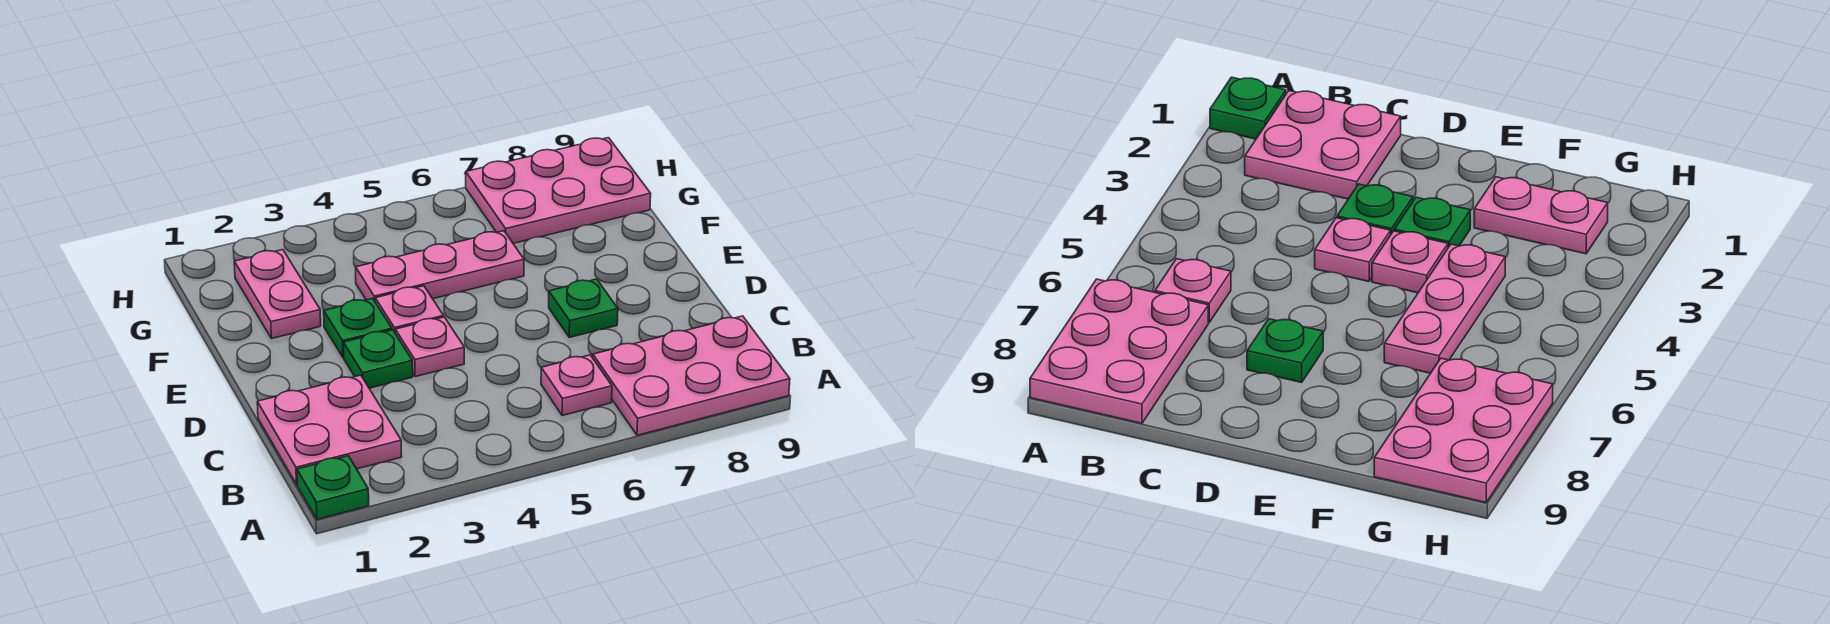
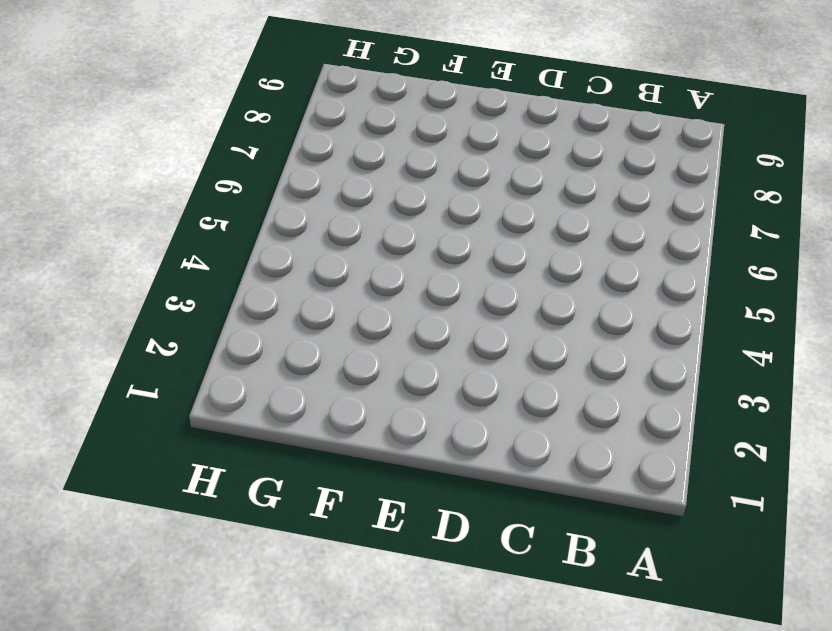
none -> green plate A1 level 1
none -> pink plate A7:B9 level 1
none -> pink plate B1:C2 level 1

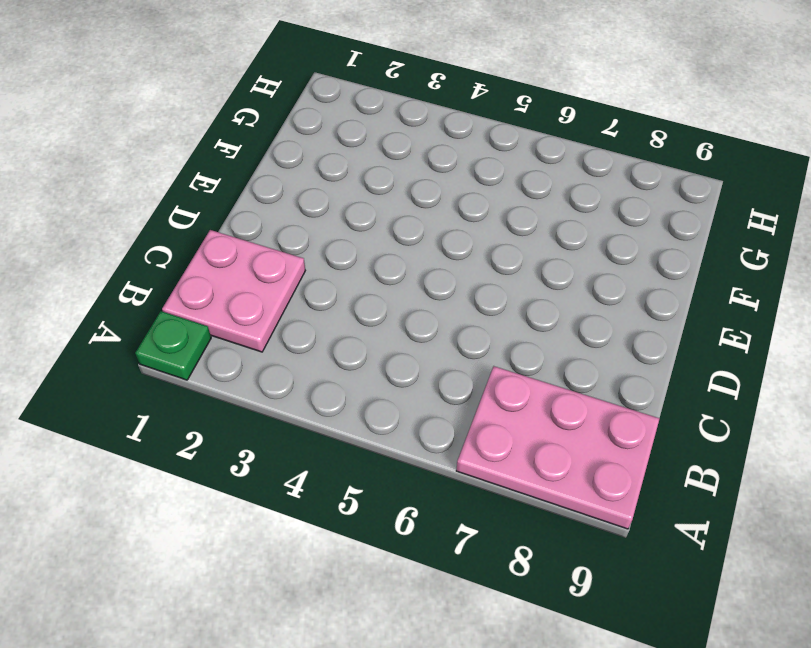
none -> pink plate B6 level 1
none -> green plate D3 level 1
none -> pink plate D4 level 1

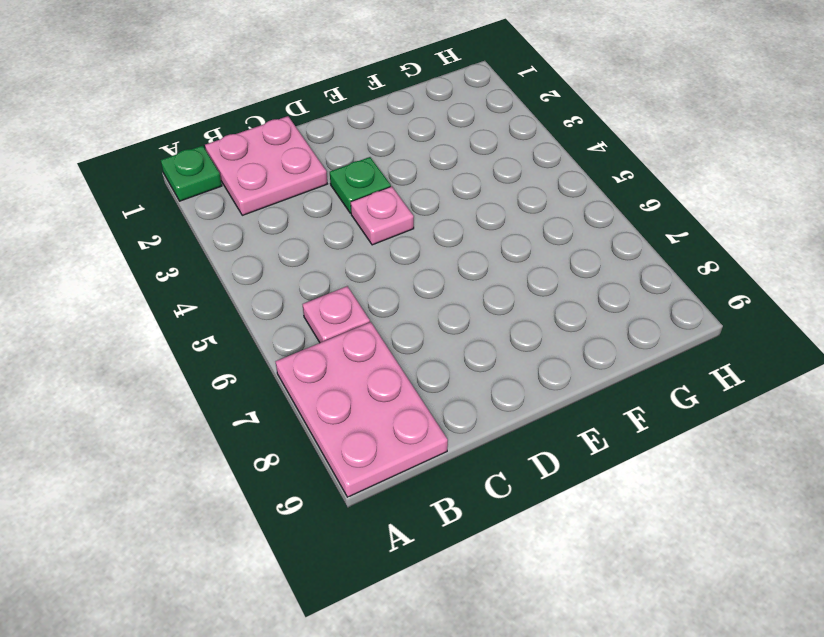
none -> green plate D7 level 1
none -> green plate E3 level 1
none -> pink plate E4 level 1

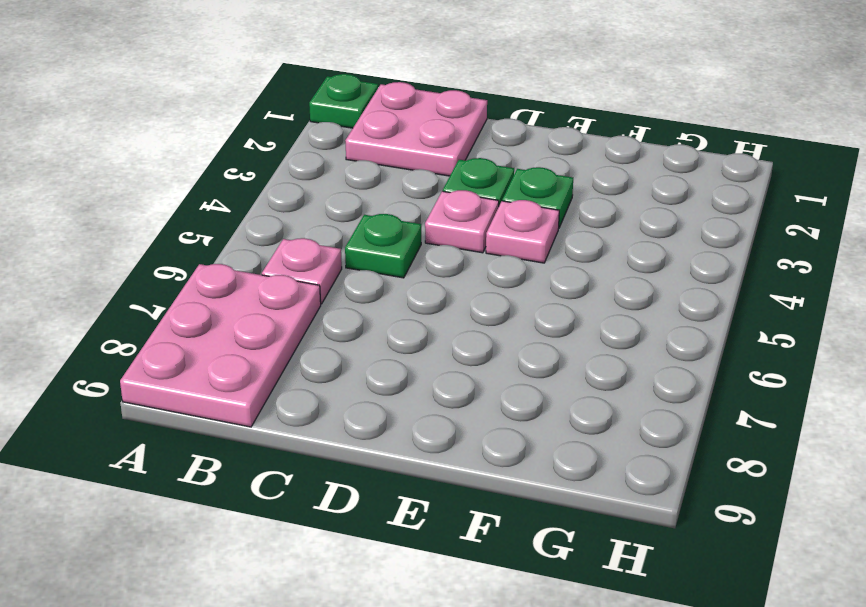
green plate C5 level 1 -> green plate D7 level 1
none -> pink plate F2:G2 level 1
none -> pink plate F4:F6 level 1
none -> pink plate G7:H9 level 1

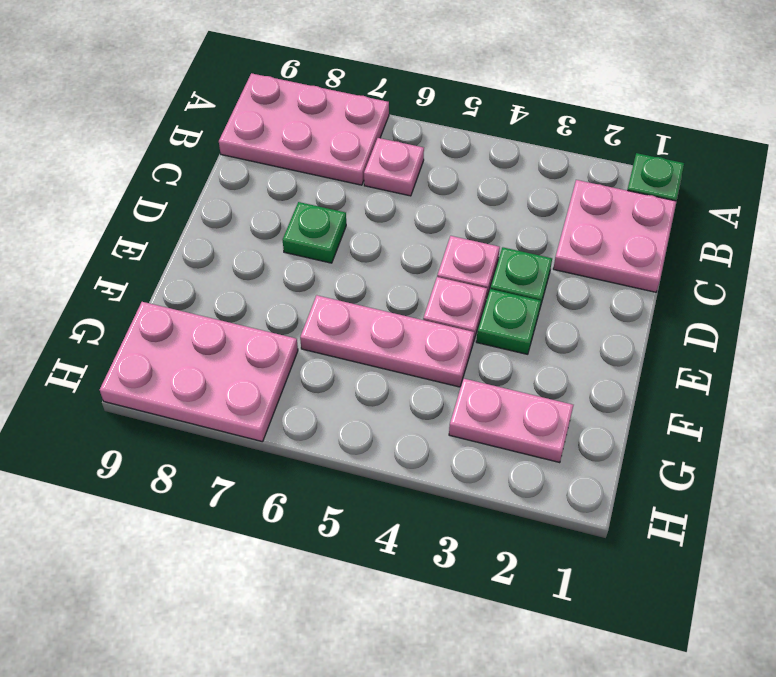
pink plate G2:G3 level 1 -> pink plate F2:G2 level 1

